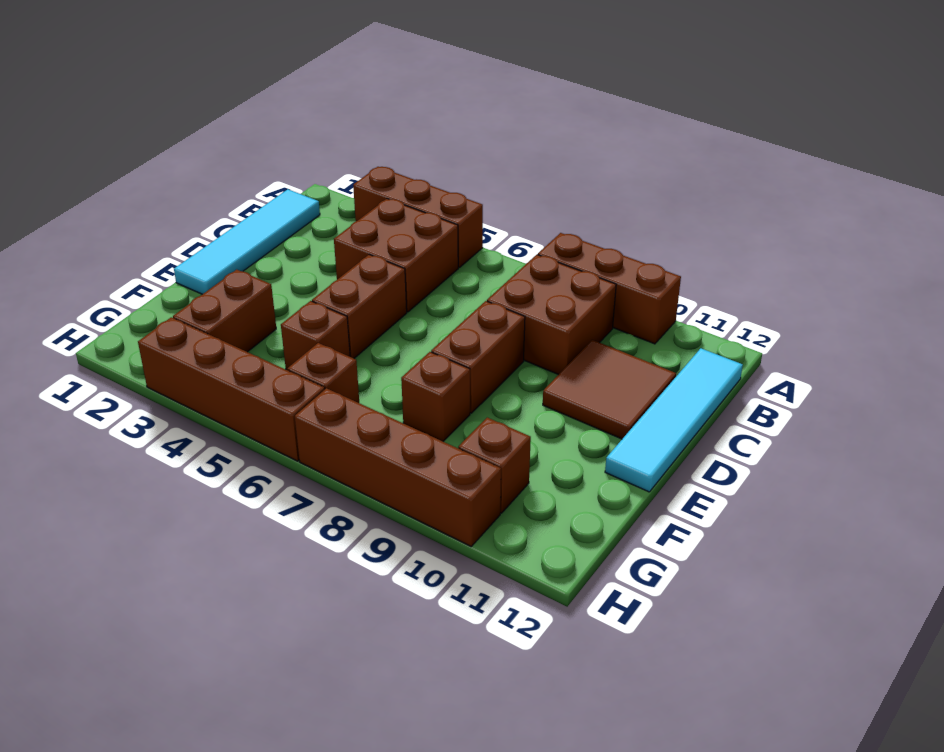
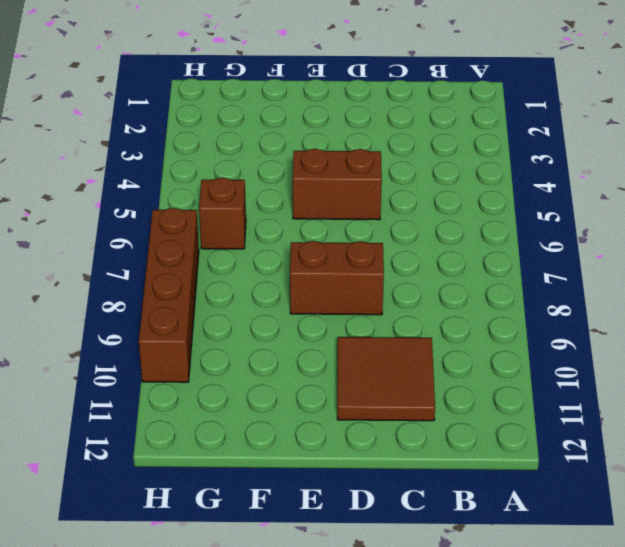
none -> brown brick A3:A5 level 1
none -> brown brick A8:A10 level 1
none -> cyan tile B1:E1 level 1

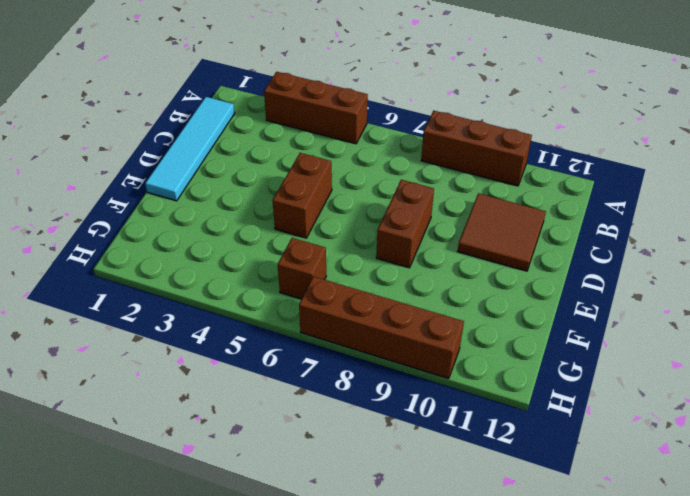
none -> brown brick B4:C5 level 1
none -> brown brick B8:C9 level 1
none -> cyan tile B12:E12 level 1

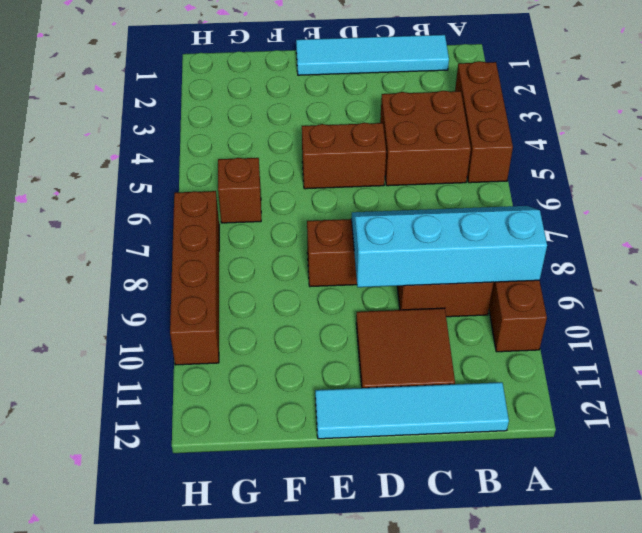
cyan slope A8:D9 level 2 top 9 -> none
none -> brown brick F3:G3 level 1
none -> brown brick F5 level 1
none -> brown brick F8 level 1

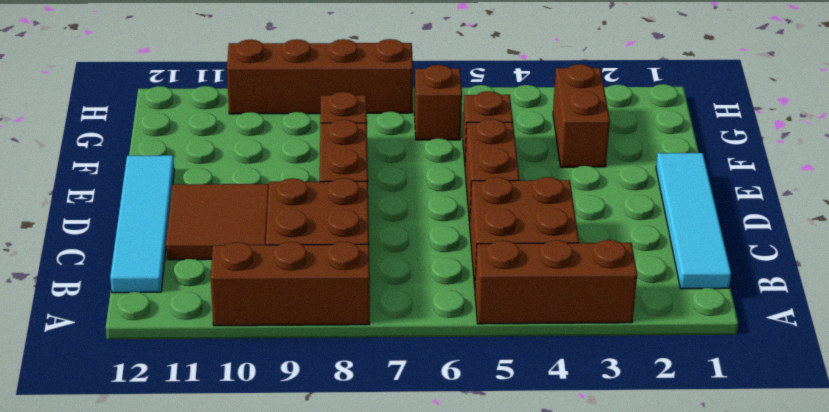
none -> brown brick G10 level 1
none -> brown brick H3:H6 level 1

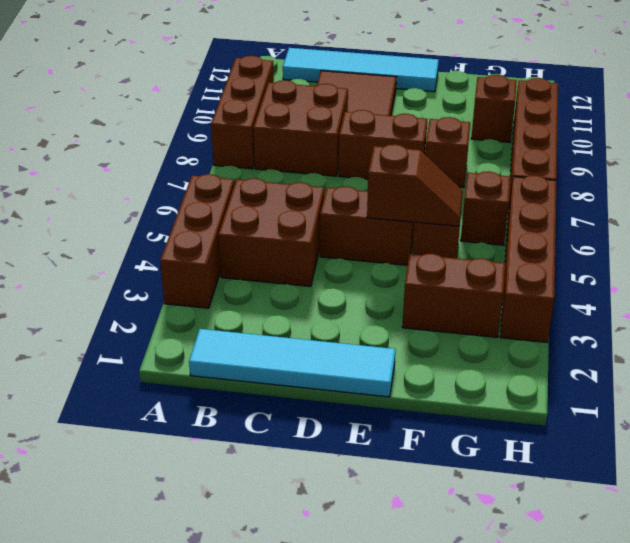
brown slope E5:F5 level 2 top E -> none

